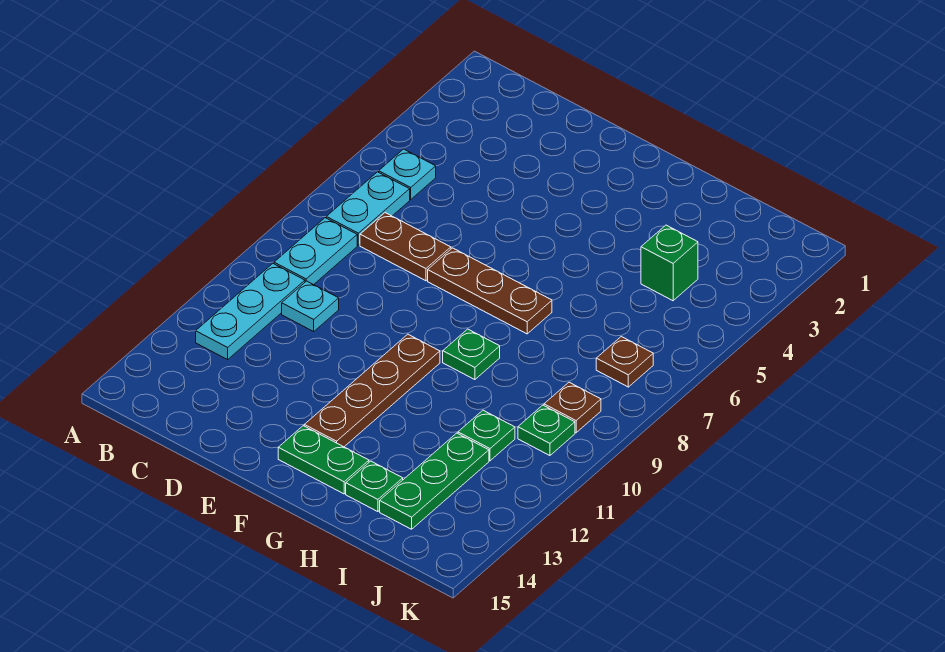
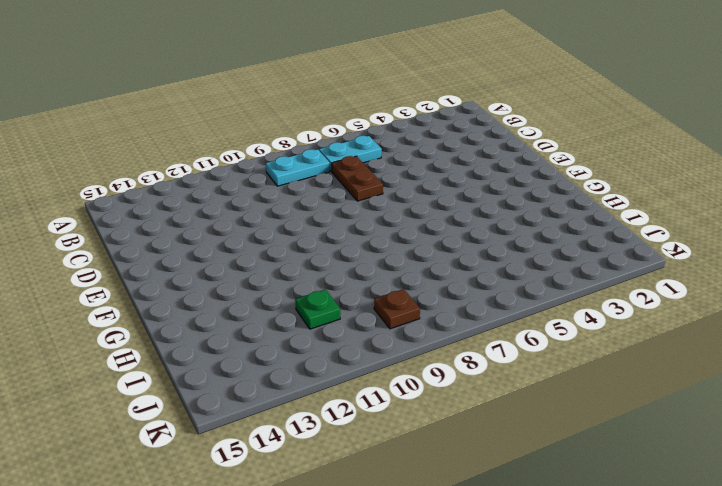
none -> cyan plate B5 level 1
none -> cyan plate B10:B12 level 1
none -> cyan plate C10 level 1

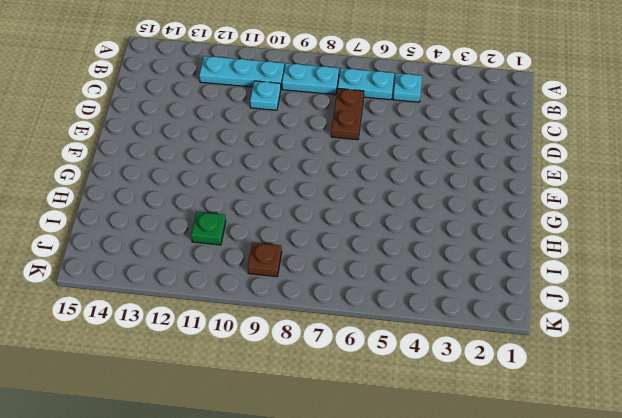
none -> brown plate E7:G7 level 1
none -> brown plate F10:F13 level 1
none -> green plate F14:G14 level 1

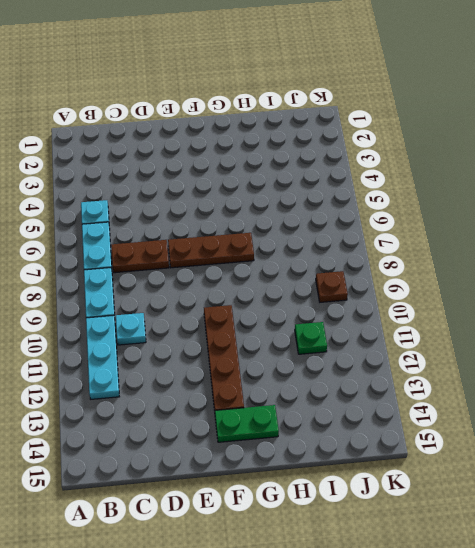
none -> green plate G9 level 1
none -> green plate H14 level 1
none -> green brick I4 level 1

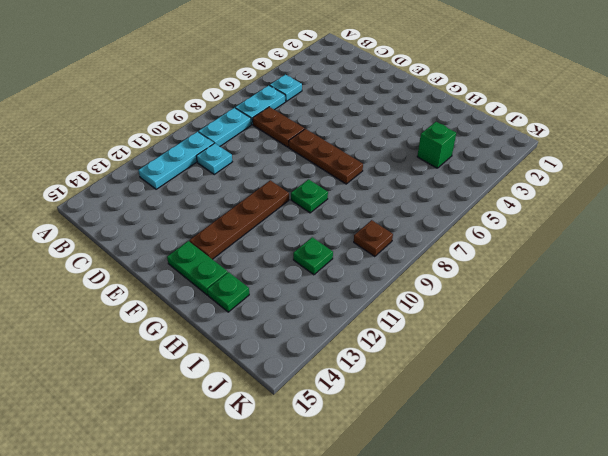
none -> green plate I12:I14 level 1
none -> brown plate J7 level 1
none -> green plate J10 level 1

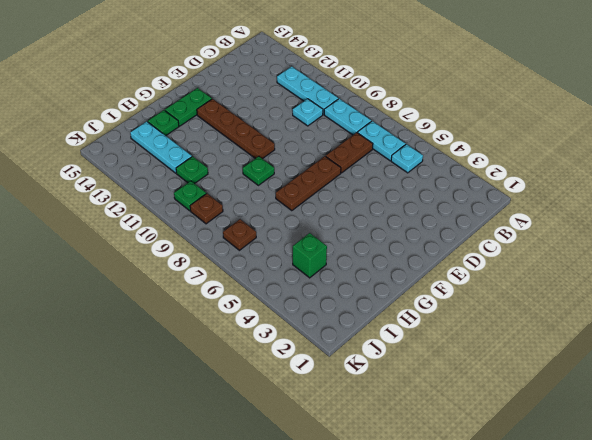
cyan plate I12:I14 level 1 -> green plate I12:I14 level 1

